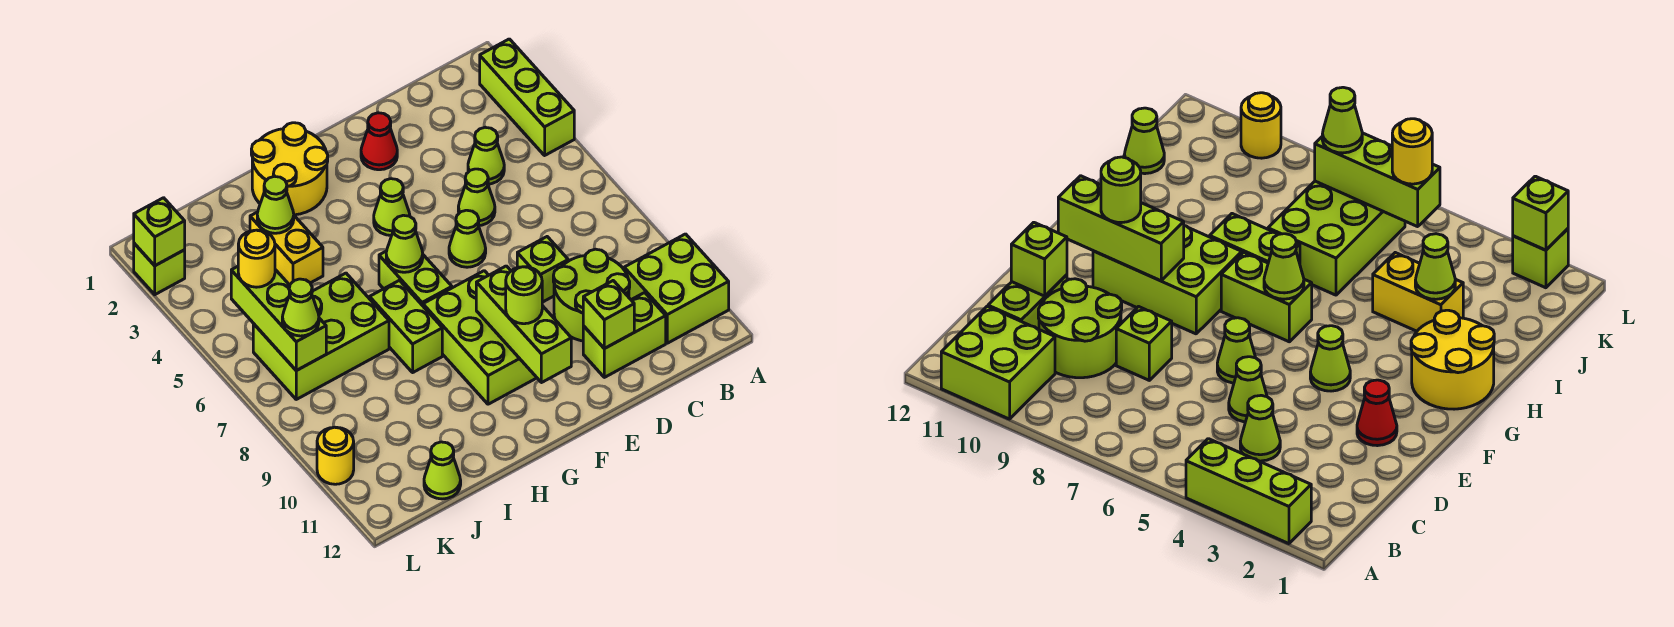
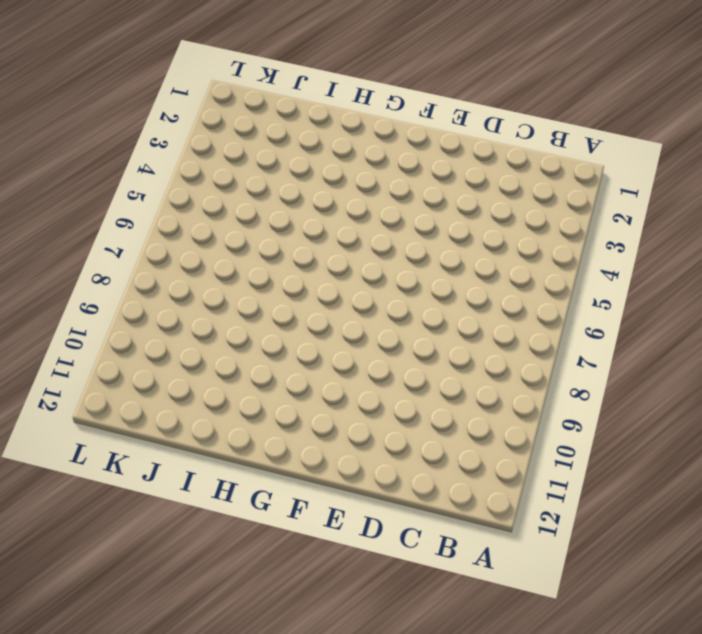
none -> lime brick A2:A4 level 1
none -> lime brick A10:B11 level 1
none -> lime cone C4 level 1

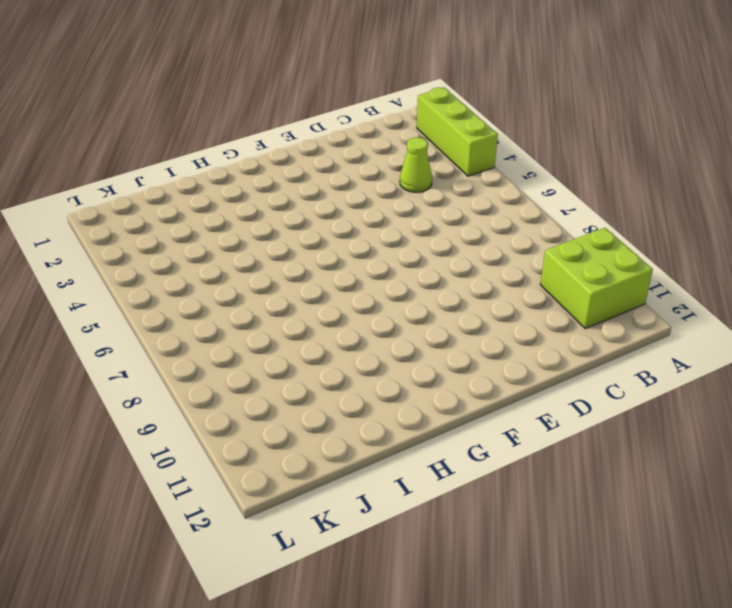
none -> lime round brick C9:D10 level 1
none -> lime brick C11:D11 level 1
none -> lime cone D5 level 1

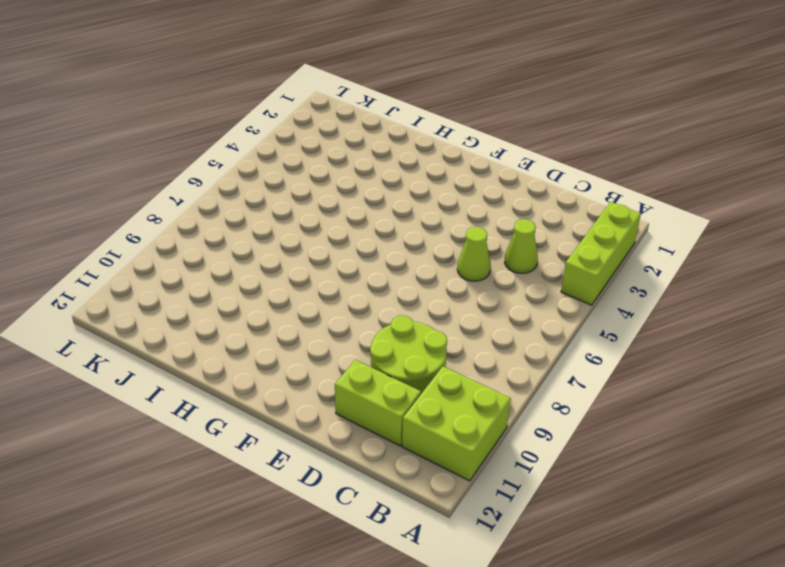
none -> lime brick D8 level 1
none -> red cone E2 level 1
none -> lime cone E6 level 1

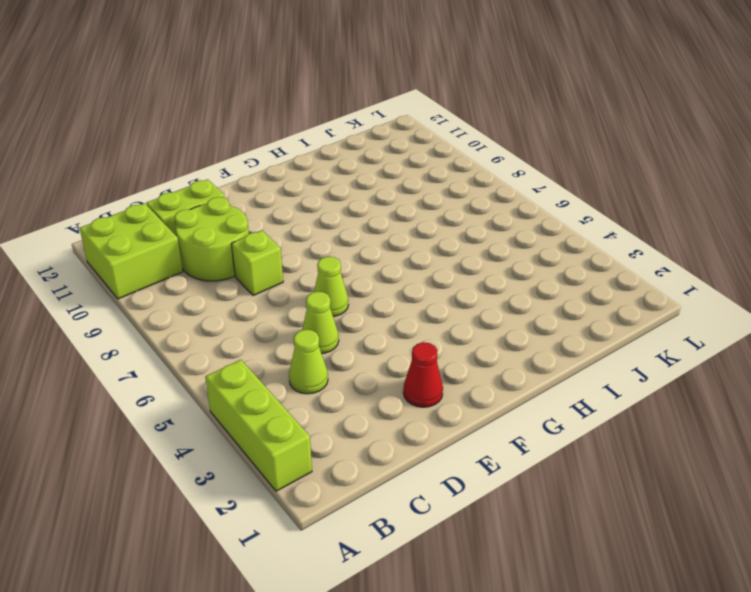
none -> lime cone F4 level 1
none -> lime brick F8:G10 level 1
none -> yellow round brick G1:H2 level 1

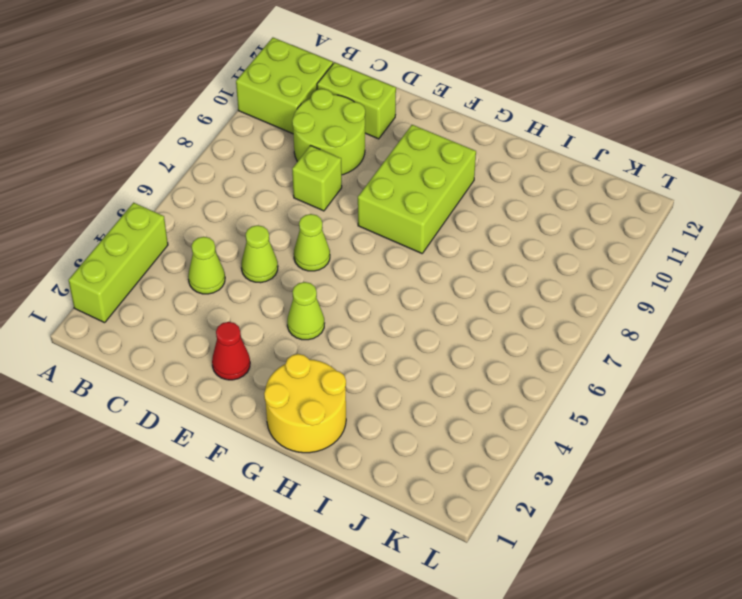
none -> lime brick G6:G7 level 1
none -> lime brick H7:H8 level 1
none -> yellow brick I3:I4 level 1

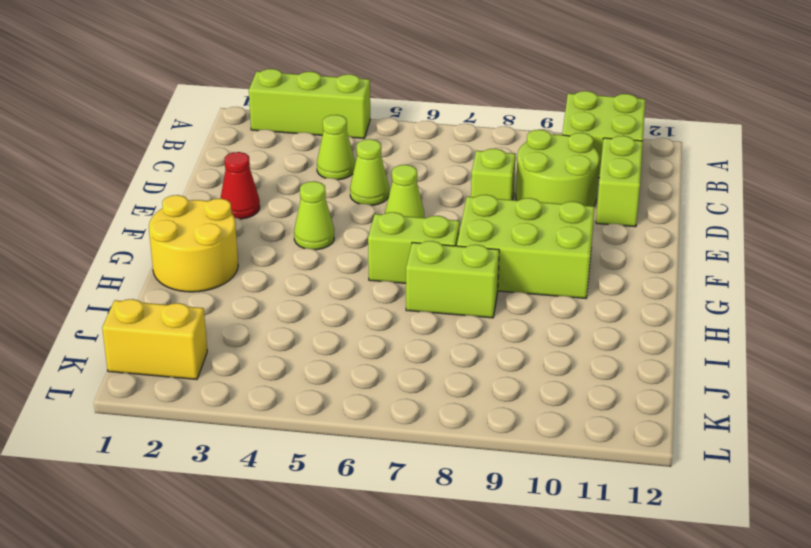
yellow brick K1:K2 level 1 -> yellow brick I3:I4 level 1
none -> lime brick I6:K7 level 1
none -> lime cone J12 level 1
none -> lime brick L2 level 1

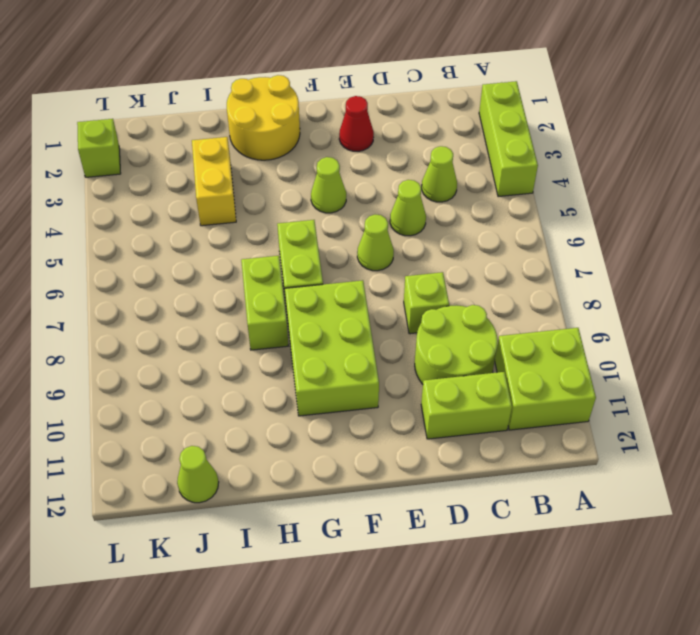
none -> lime brick I6:K7 level 1
none -> yellow round brick L10 level 1
none -> lime brick D11 level 2

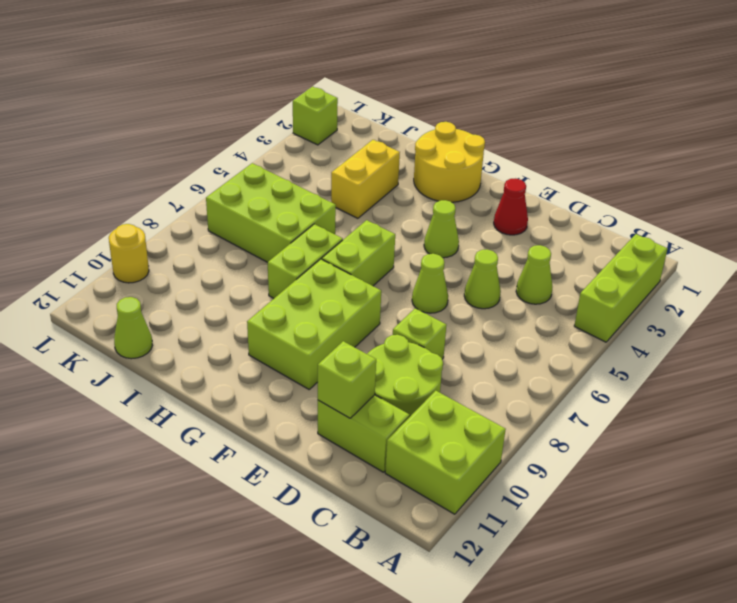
none -> lime brick F9:F11 level 2
none -> lime cone G6 level 2
none -> lime cone I3 level 2

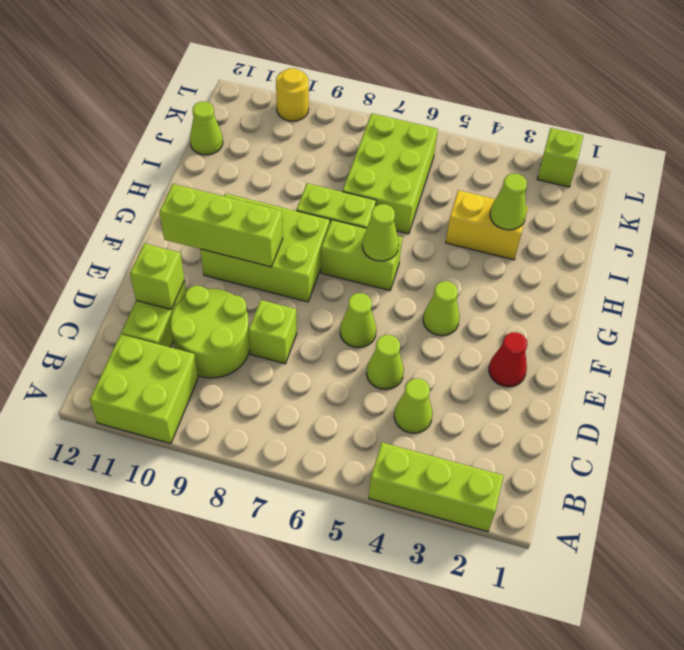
none -> yellow round brick G1:H2 level 1
none -> lime brick K5:K7 level 2
none -> lime brick L2 level 2

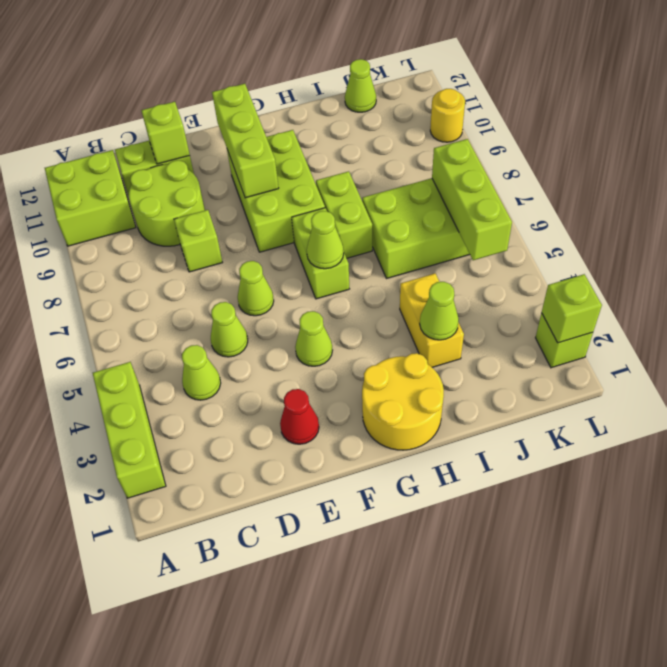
none -> lime round brick F10 level 3
none -> yellow round brick K5 level 3
none -> lime cone K7 level 3

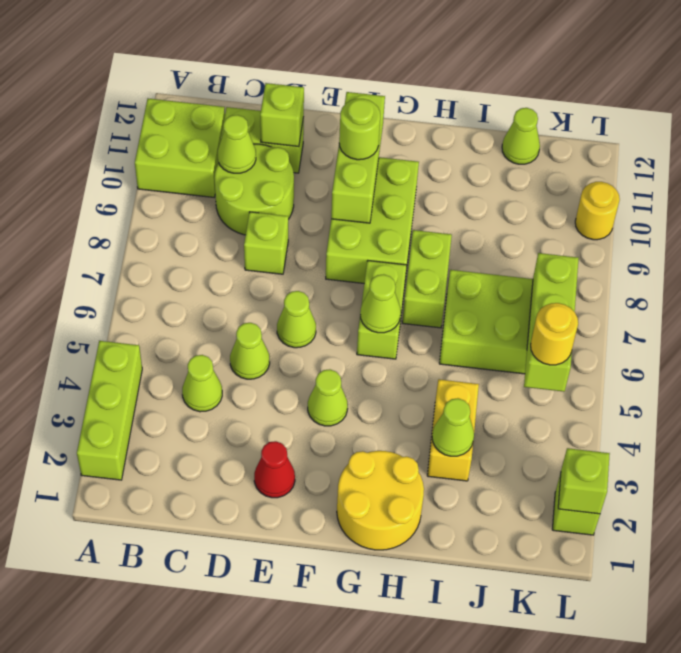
lime cone C10 level 2 -> lime cone K7 level 3

